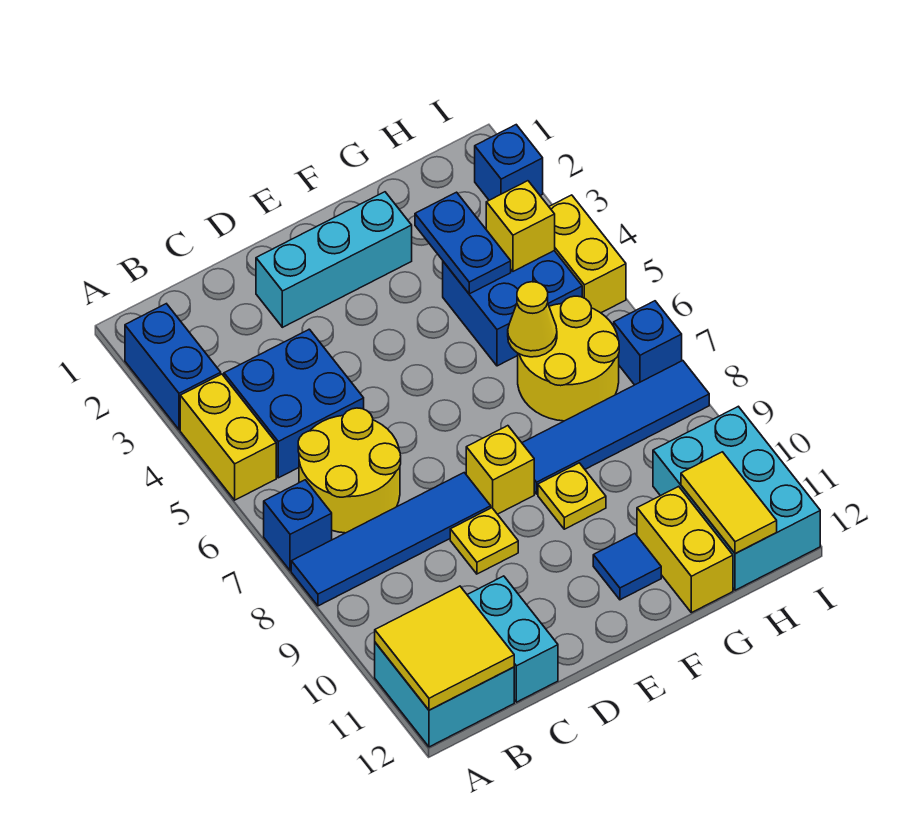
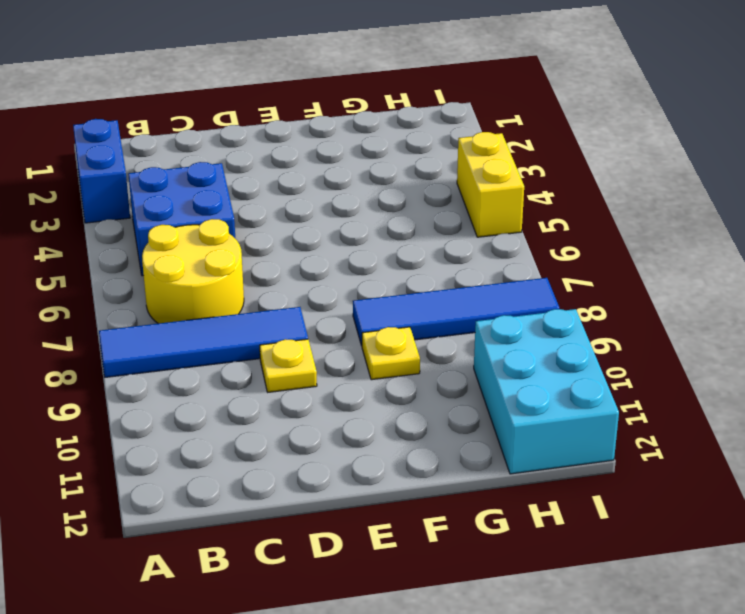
none -> yellow brick A4:A5 level 1
none -> blue brick A7 level 1
none -> cyan brick A11:B12 level 1

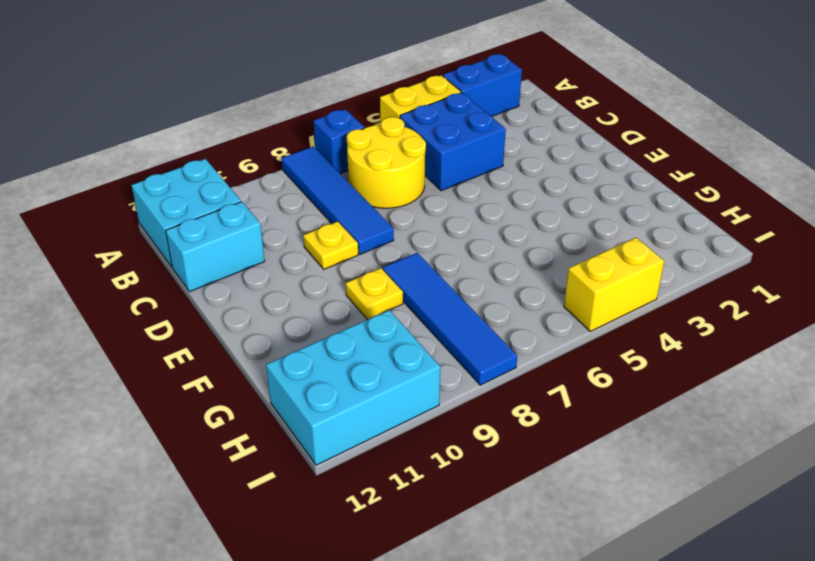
none -> cyan brick D2:F2 level 1
none -> yellow brick E8 level 1
none -> blue tile F11 level 1

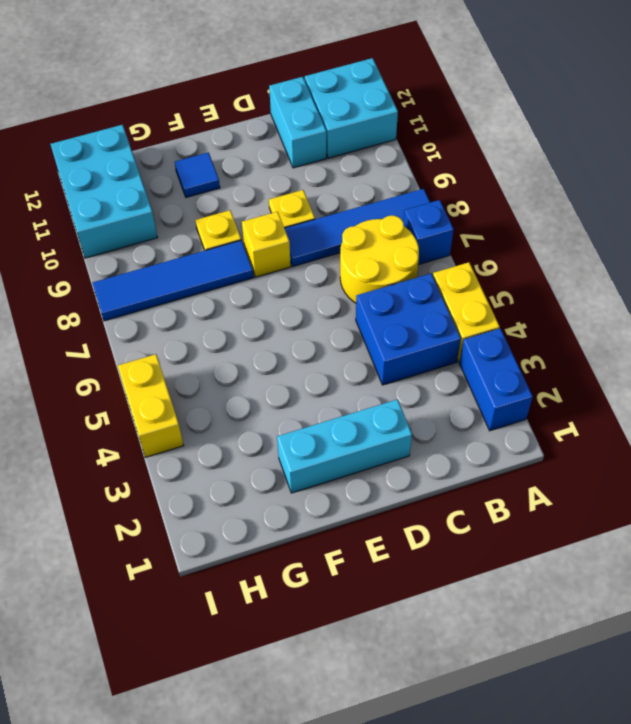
none -> blue brick G4:H5 level 1
none -> yellow round brick G6:H7 level 1
none -> yellow brick G11:G12 level 1

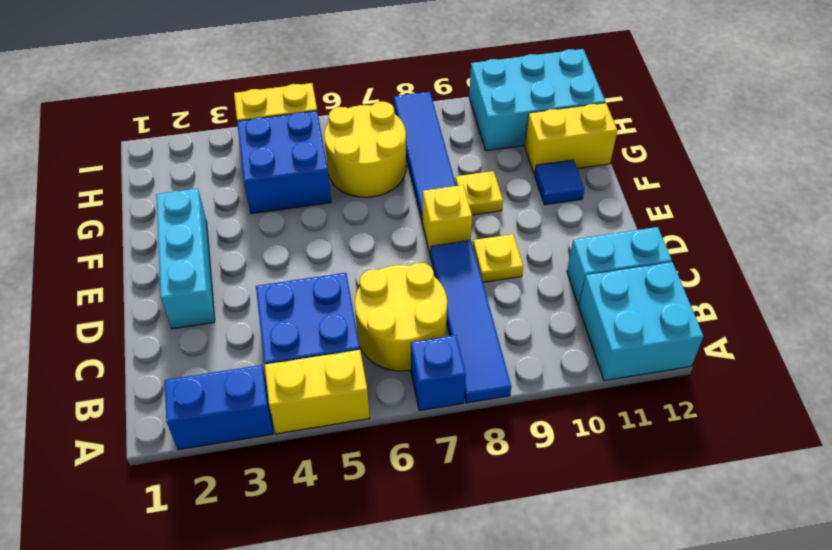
none -> blue brick I2 level 1
none -> blue brick I7 level 1
none -> yellow tile A11:B12 level 2

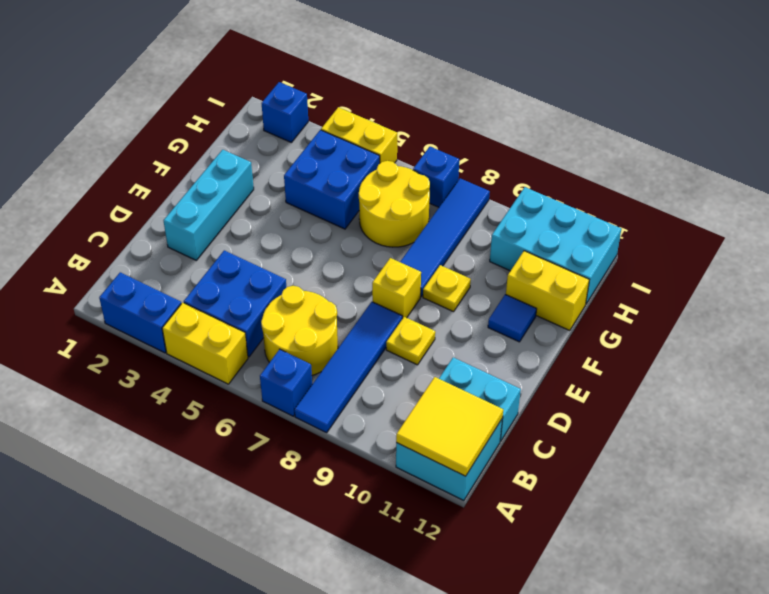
none -> blue plate G3:G4 level 2
none -> yellow cone G6 level 2
none -> yellow brick H4 level 2

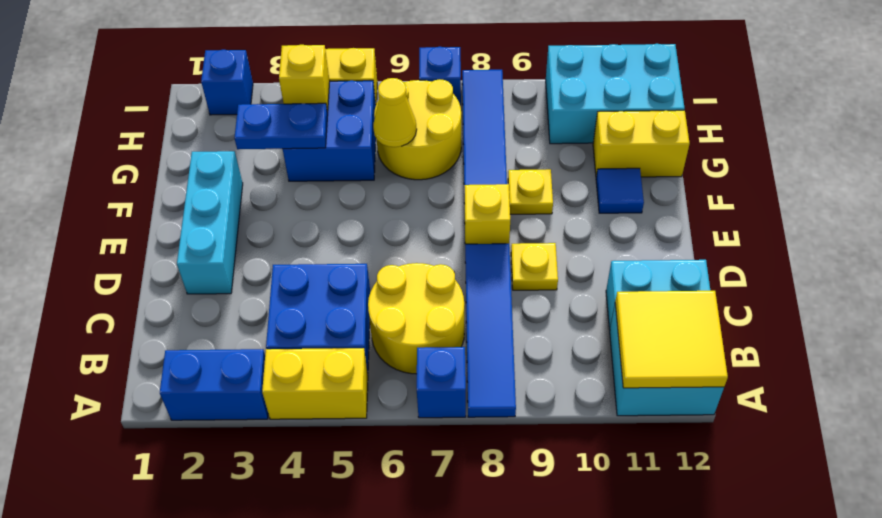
none -> yellow tile H11:H12 level 2

